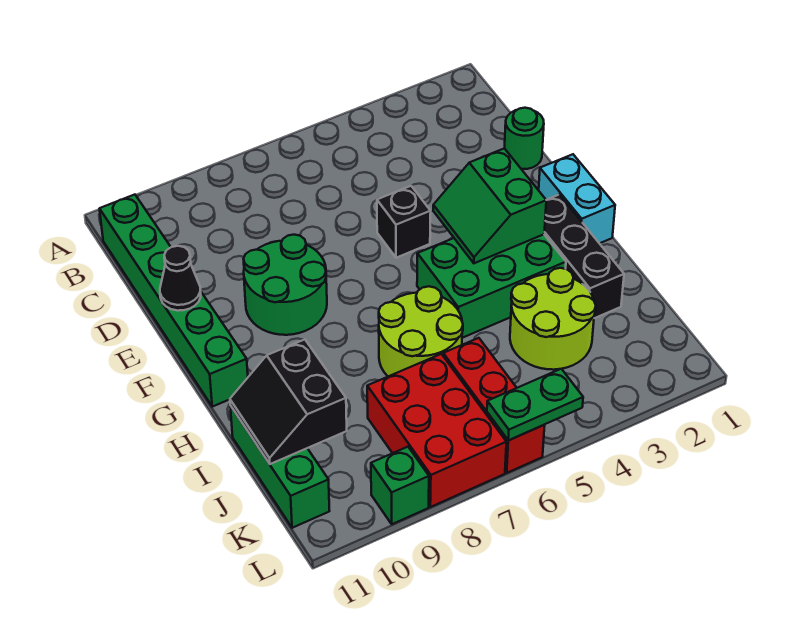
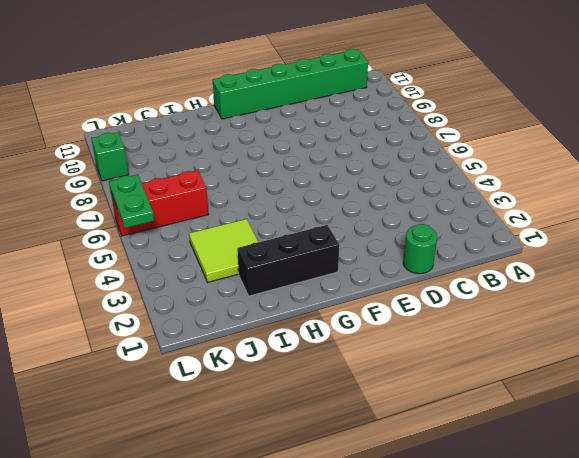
lime tile I3:J4 level 1 -> lime round brick I3:J4 level 1
none -> black brick E5 level 1
none -> green round brick E8:F9 level 1
none -> cyan brick F1:G1 level 1

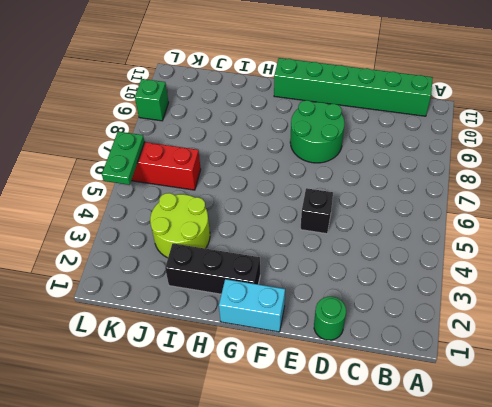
none -> green brick G3:H5 level 1
none -> lime round brick H6:I7 level 1
none -> green brick I11:K11 level 1

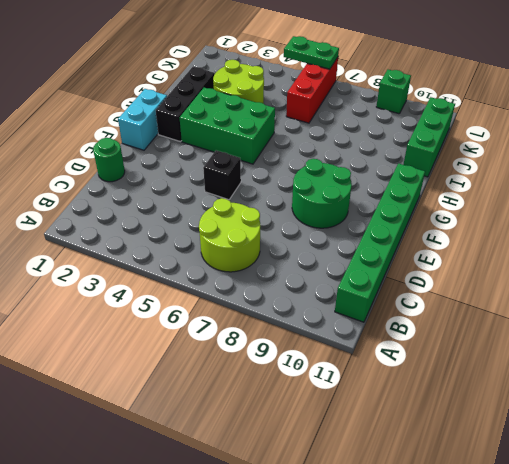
lime round brick B6:C7 level 1 -> lime round brick H6:I7 level 1
none -> red brick J7:L8 level 1
none -> black cone E11 level 2
none -> green slope F3:G4 level 2 top 3

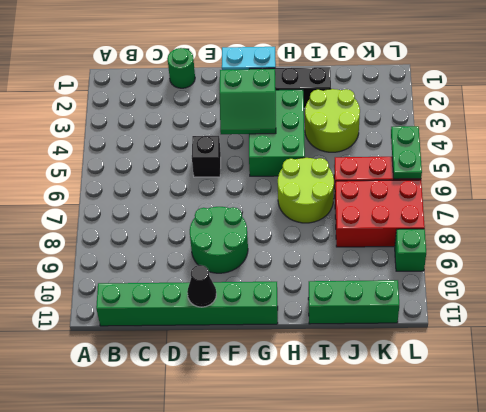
none -> black slope I10:J11 level 2 top 10

